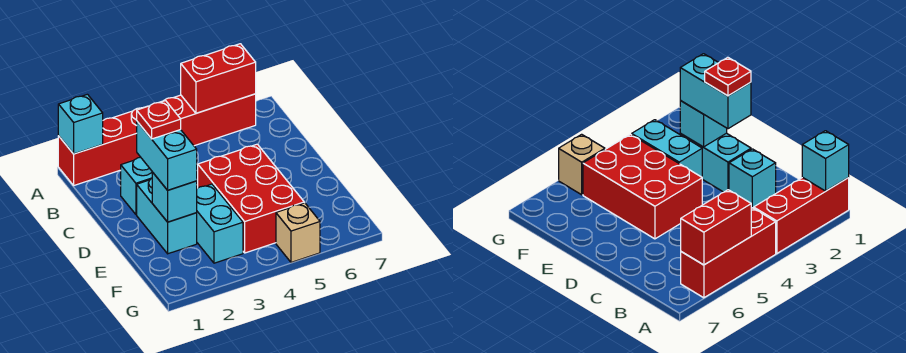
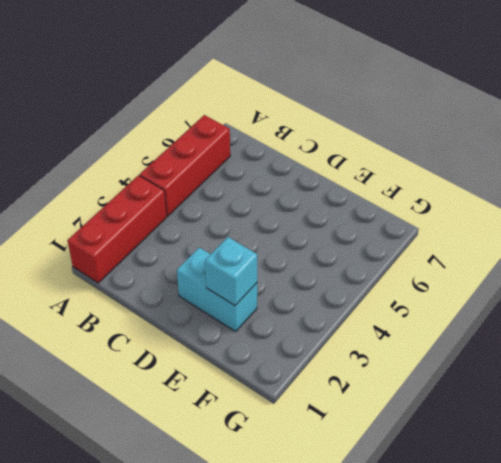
none -> cyan brick C2 level 1
none -> red brick D4:F5 level 1
none -> cyan brick E3:F3 level 1

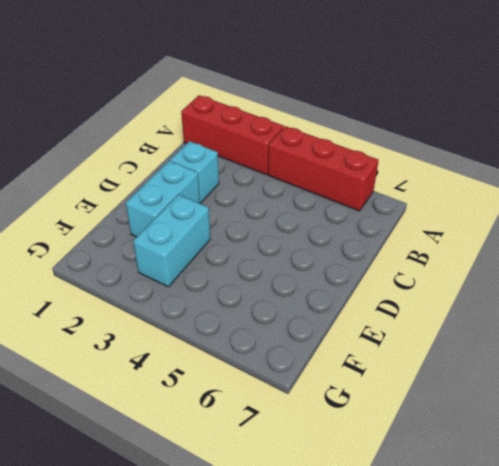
none -> red brick D4:F5 level 1
none -> tan brick G5 level 1
none -> cyan brick A1 level 2

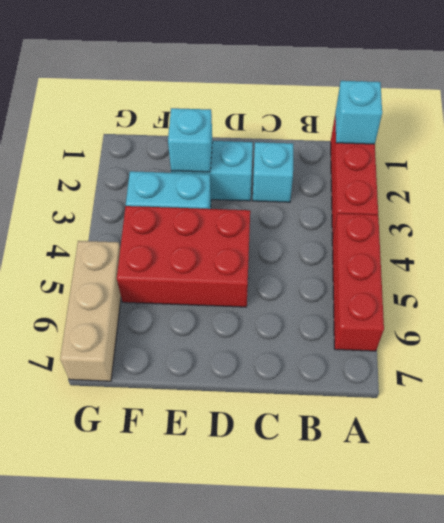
tan brick G5:G7 level 1 -> tan brick G5 level 1
none -> red brick A5:A6 level 2
none -> cyan brick D2:E2 level 3
none -> red plate D2 level 4

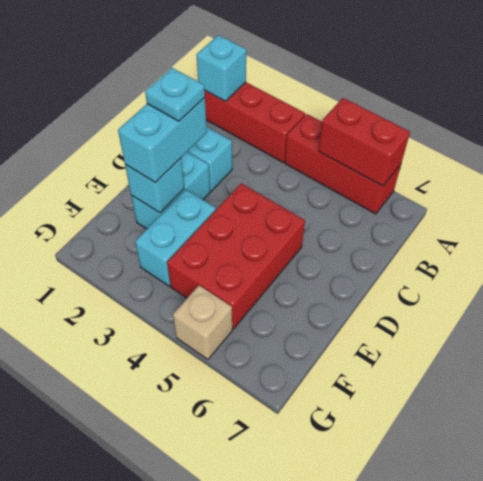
cyan plate D2 level 4 -> red plate D2 level 4

